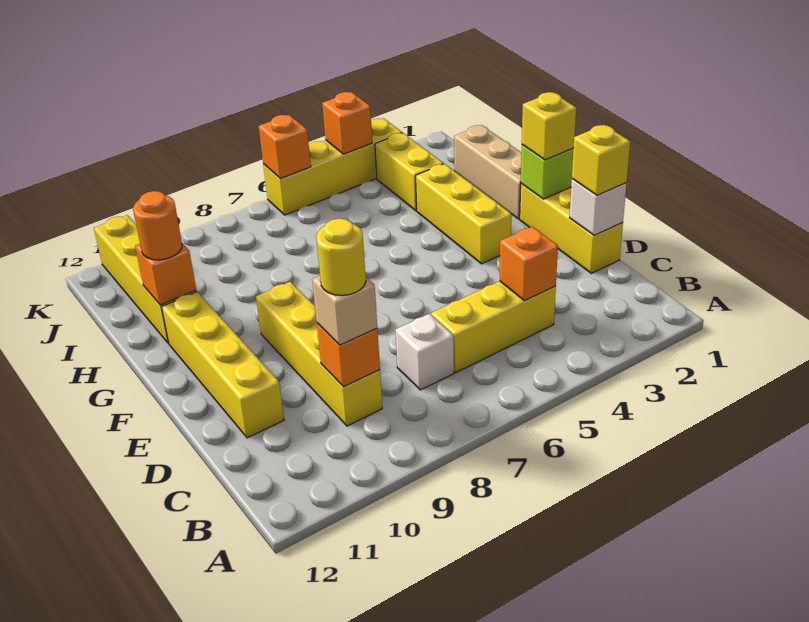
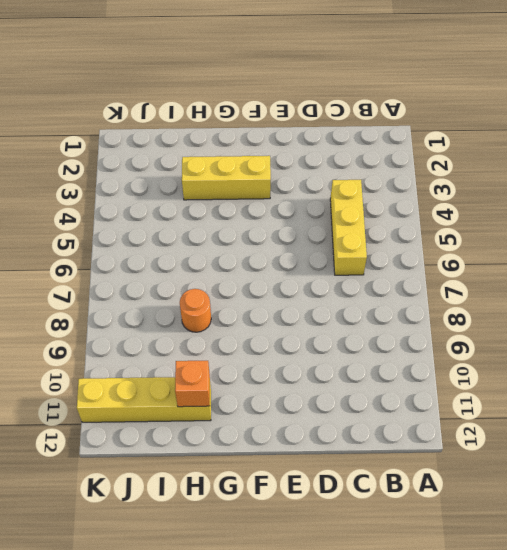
orange round brick H8 level 1 -> orange round brick H11 level 3
none -> white brick C7 level 1
none -> yellow brick C9:F9 level 1
none -> yellow brick D1:F1 level 1

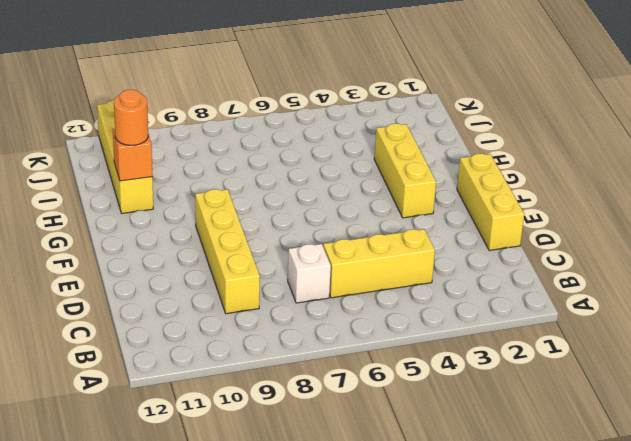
none -> yellow brick D11:G11 level 1
none -> tan brick G1:I1 level 1
none -> yellow brick I3:J3 level 1

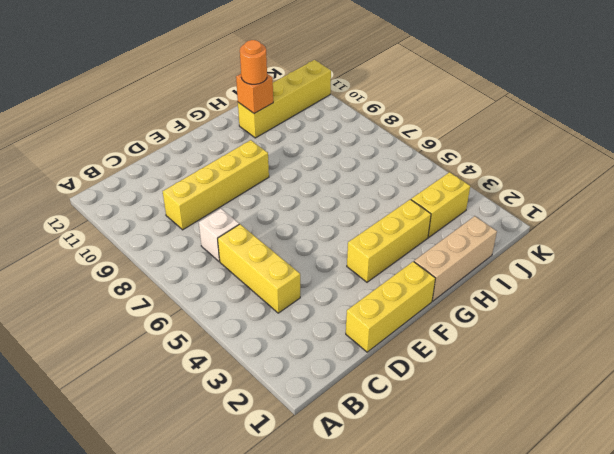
none -> yellow brick D11:G11 level 1
none -> yellow brick K3:K6 level 1
none -> orange brick C4 level 2

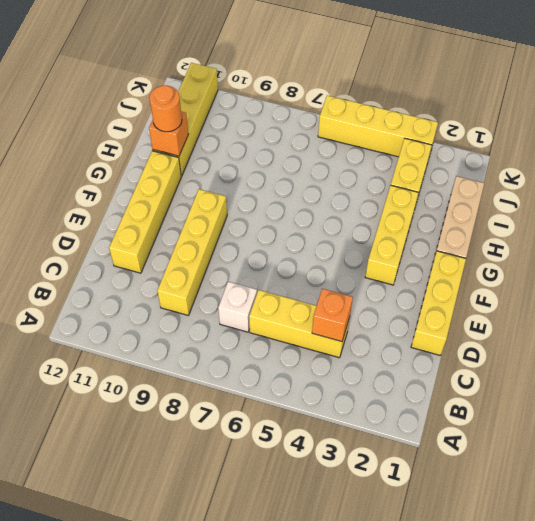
none -> orange brick C9 level 2
none -> white brick D1 level 2
none -> lime brick F1 level 2

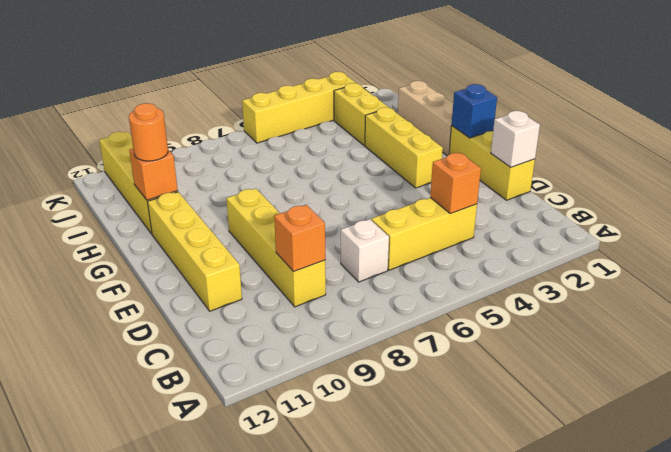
blue brick F1 level 2 -> lime brick F1 level 2
none -> orange brick K4 level 2
none -> orange brick K6 level 2
none -> tan brick C9 level 3

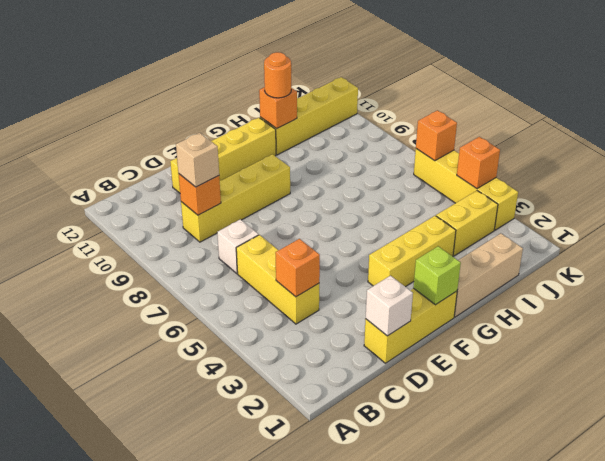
none -> yellow brick D1 level 3
none -> yellow brick F1 level 3
none -> yellow round brick C9 level 4

